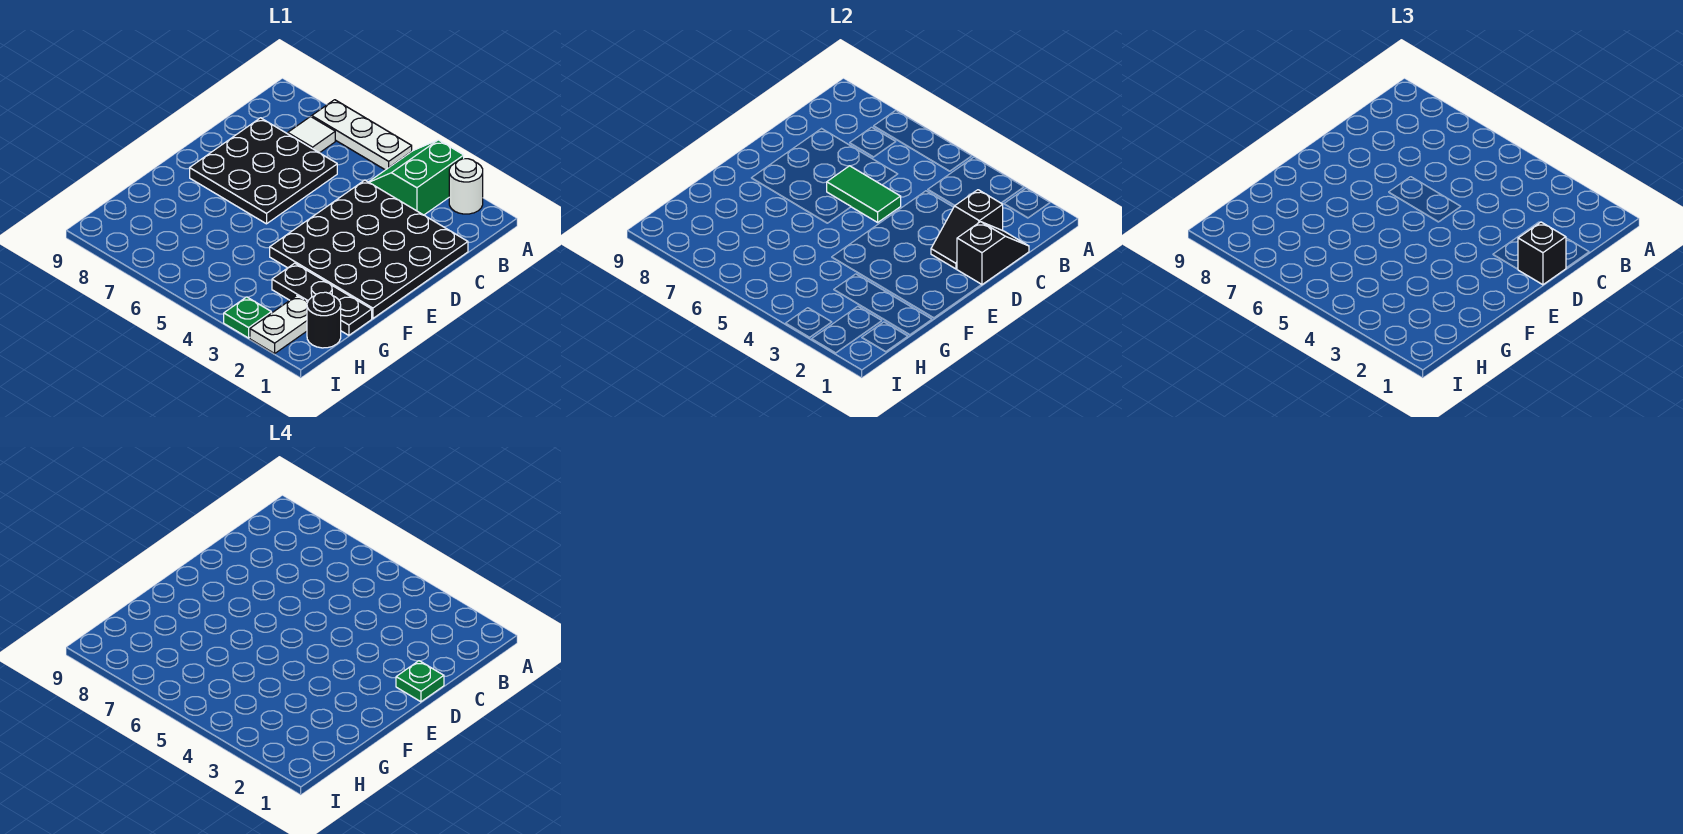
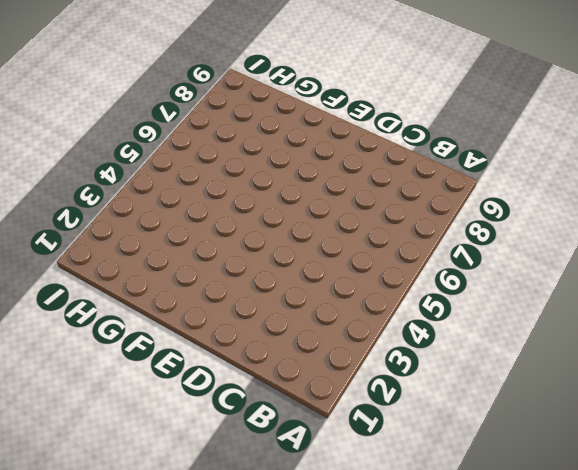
none -> white round brick A2 level 1
none -> green slope A3:B4 level 1 top 3
none -> white plate A5:A7 level 1

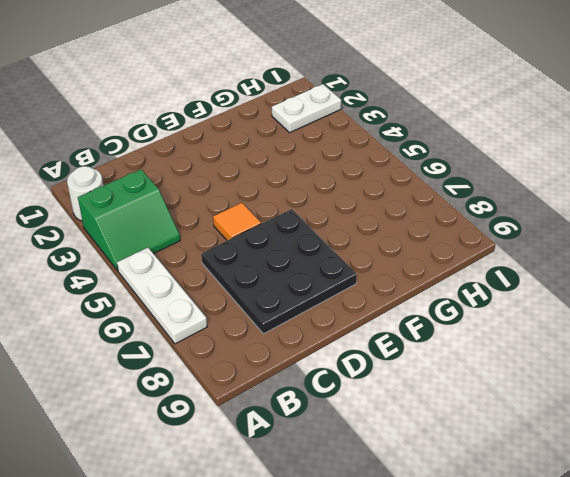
orange tile D5 level 1 -> none
none -> white tile B7 level 1
none -> black plate C1:F4 level 1
none -> black plate G1:G3 level 1

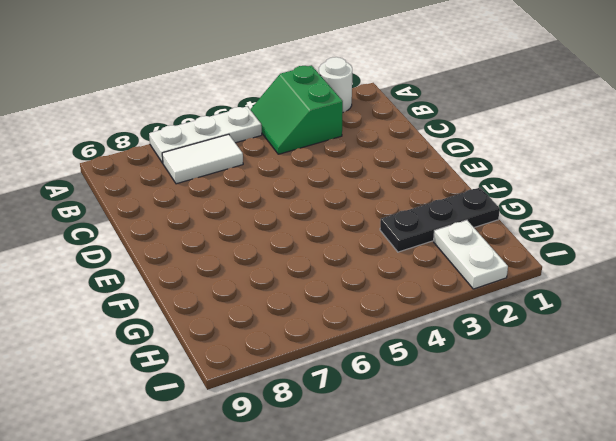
white tile B6:B7 level 1 -> white tile B7 level 1
none -> black plate C1:F4 level 1
none -> black plate C6:E8 level 1
none -> black round brick H1 level 1

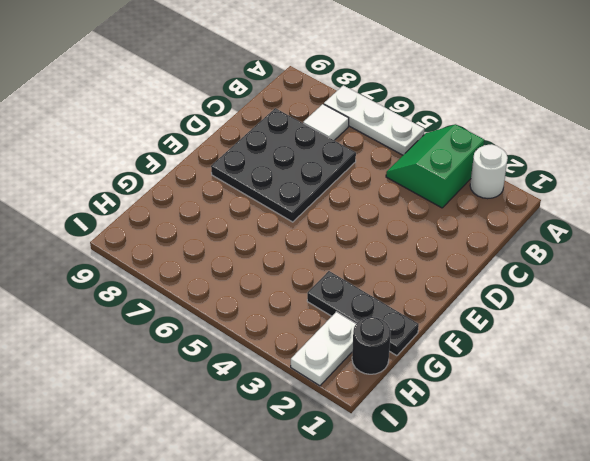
none -> black plate C1:F4 level 1
none -> green plate I3 level 1
none -> black slope C1:D1 level 2 top D

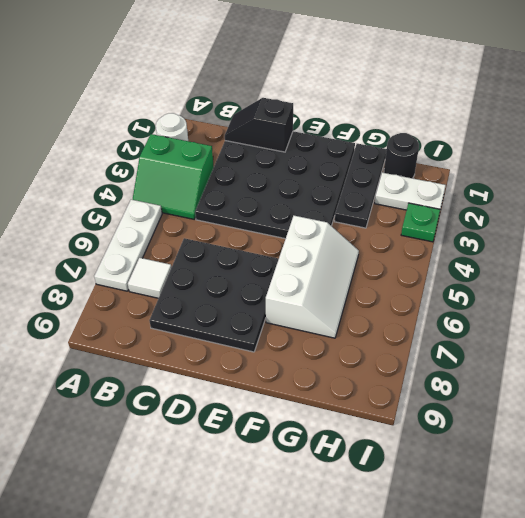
white slope F5:G7 level 1 top F -> none
none -> black slope C2:D2 level 2 top C
none -> green tile D5:D6 level 2
none -> black brick D1 level 3

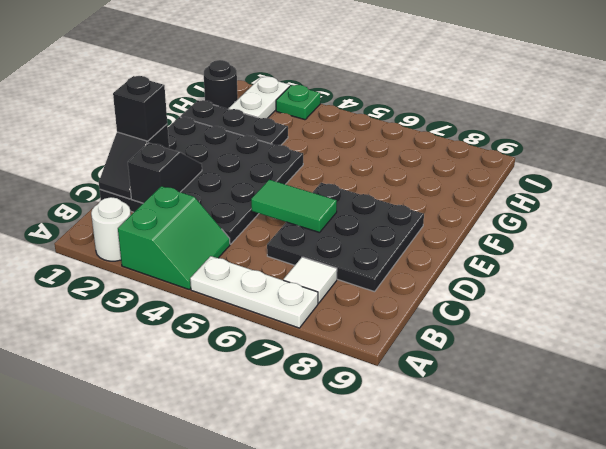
none -> green plate D1 level 4

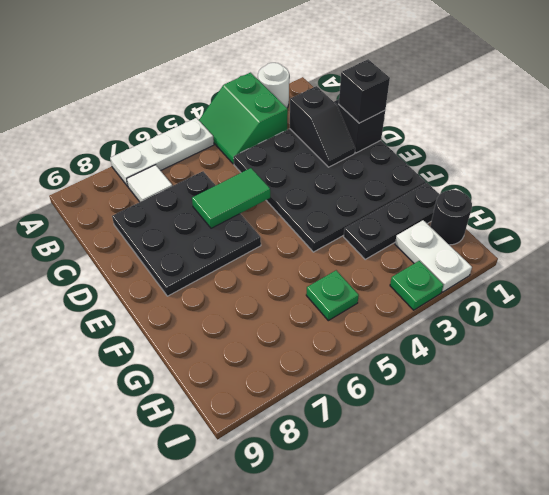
green plate H5 level 1 -> green plate D1 level 4

